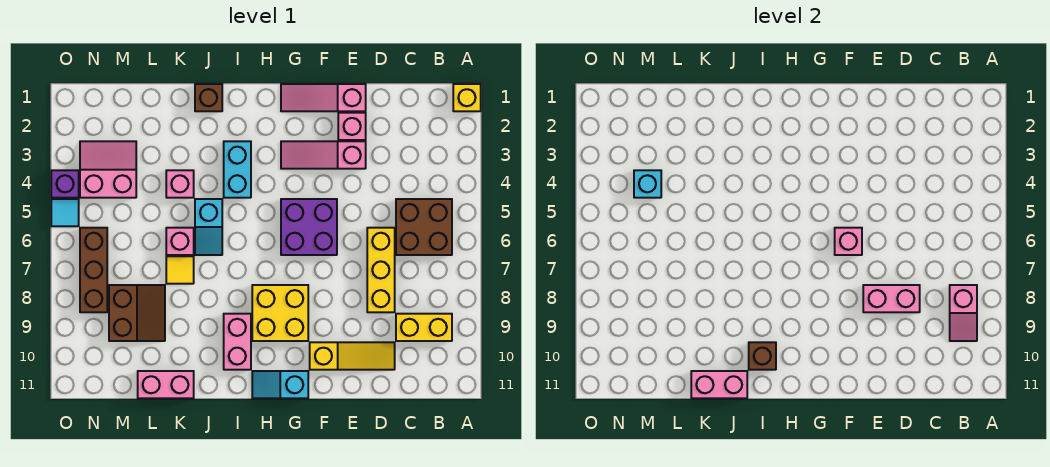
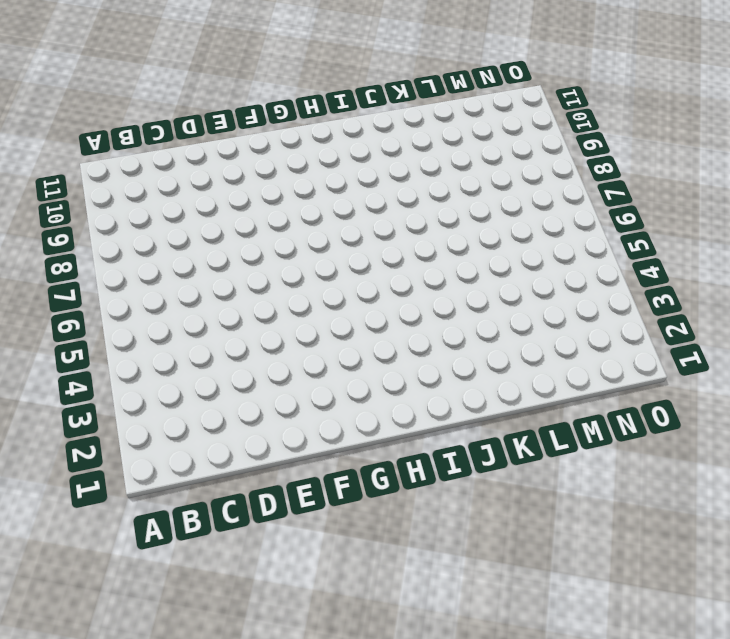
none -> yellow brick A1 level 1
none -> brown brick B5:C6 level 1
none -> yellow brick B9:C9 level 1
none -> yellow brick D6:D8 level 1

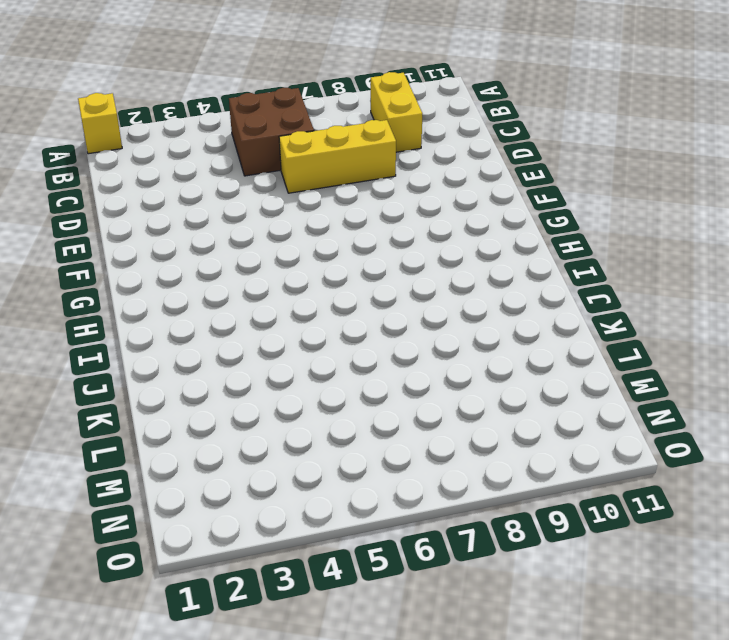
none -> yellow slope D10:F10 level 1 top F
none -> pink slope E1:G1 level 1 top E
none -> pink brick E2 level 1
none -> pink slope E3:G3 level 1 top E

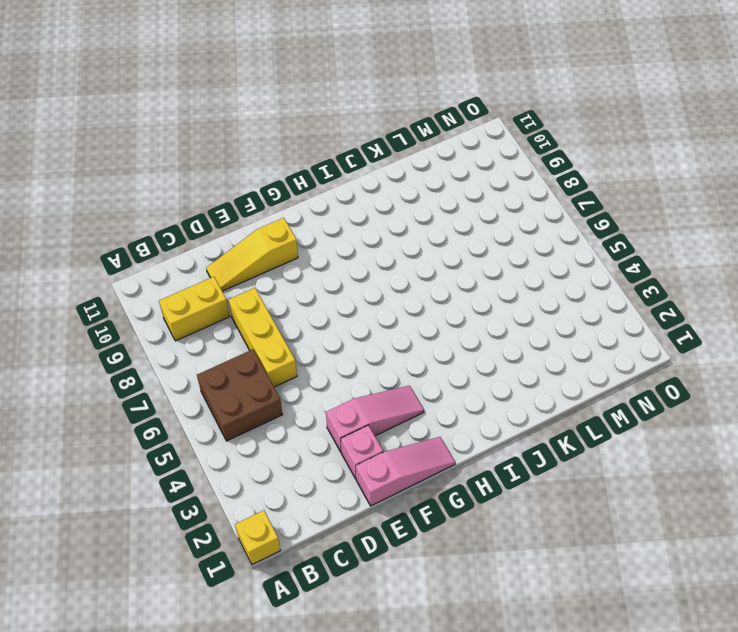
none -> purple brick F5:G6 level 1
none -> yellow brick G8:H9 level 1
none -> cyan slope G11:H11 level 1 top G
none -> cyan brick I3:I4 level 1

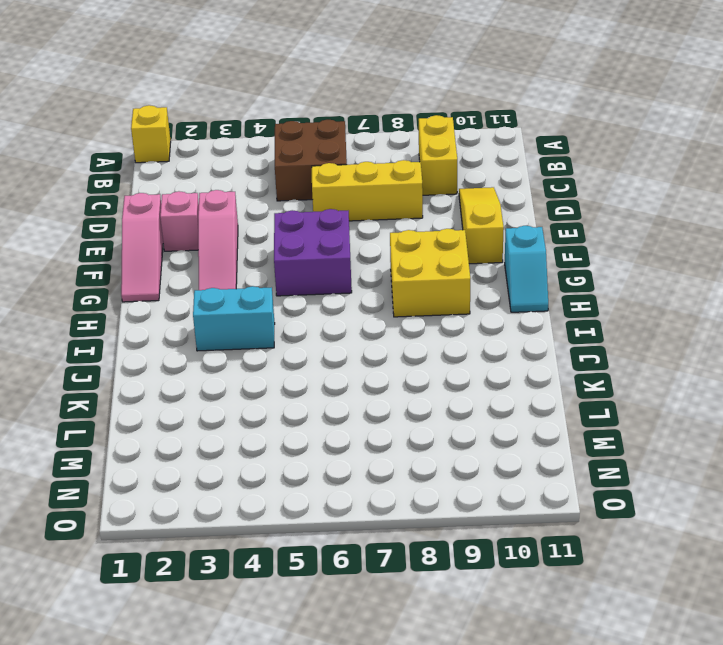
none -> pink brick I9:I10 level 1
none -> brown brick J1 level 1
none -> cyan slope J5:J6 level 1 top 5
none -> pink brick K4 level 1

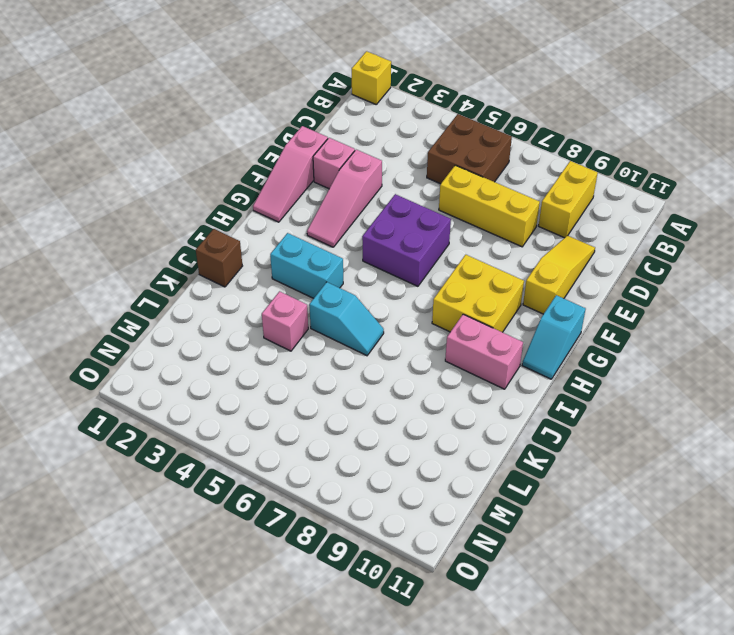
none -> pink brick K6 level 1
none -> yellow tile K7 level 1
none -> pink brick K11:L11 level 1
none -> brown slope L8:M9 level 1 top M

